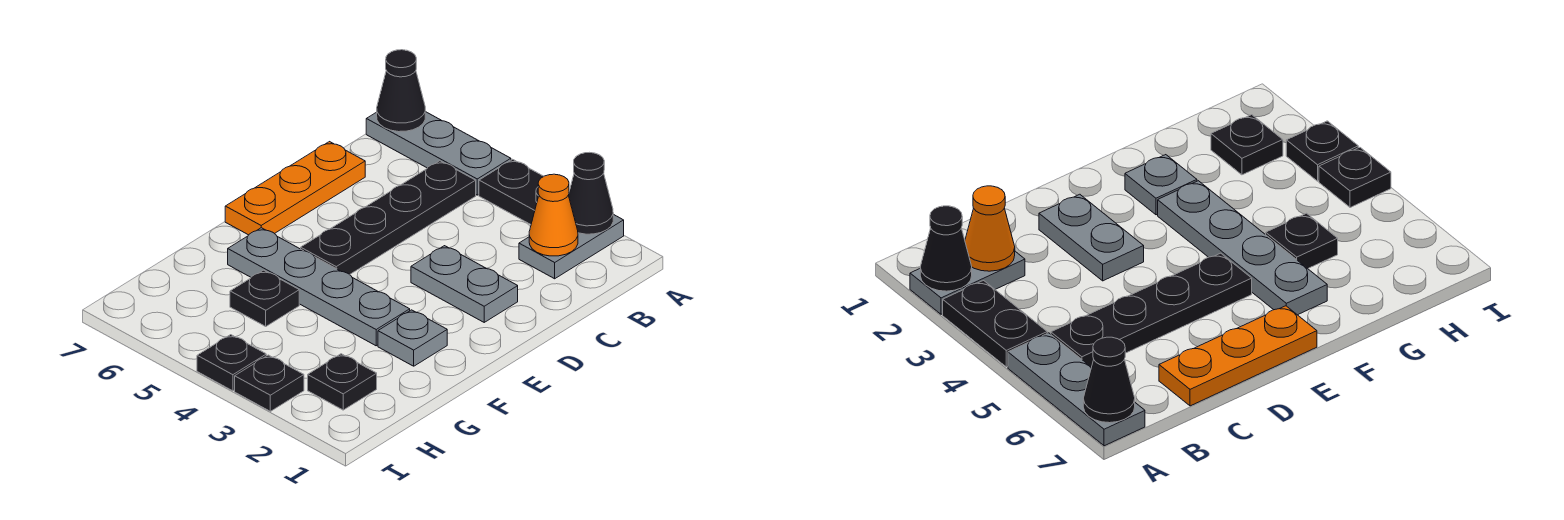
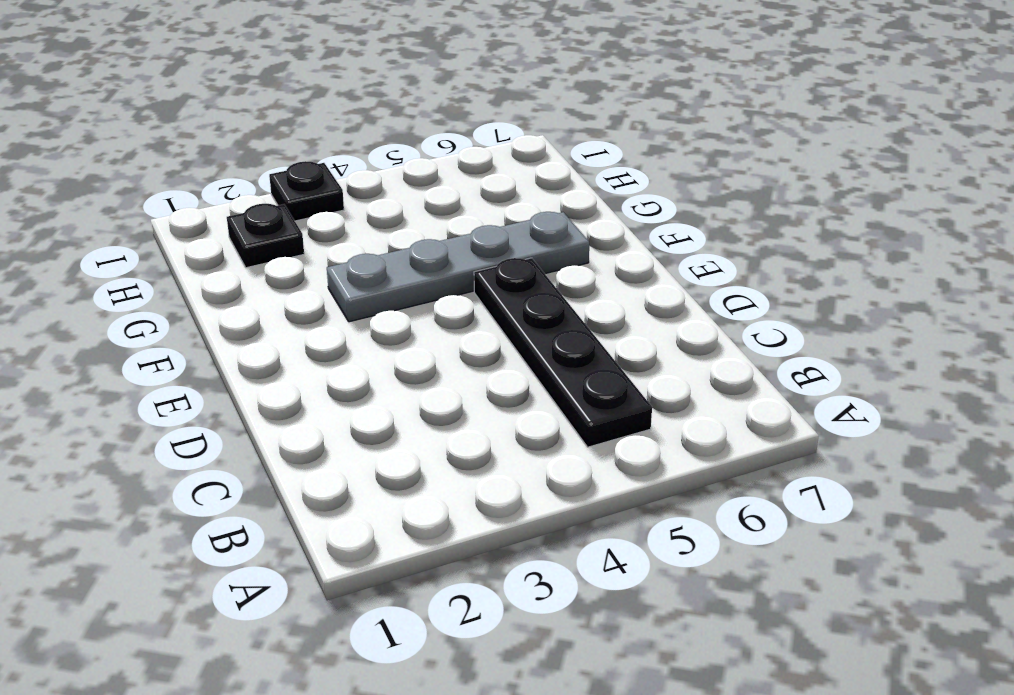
none -> grey plate A2:B2 level 1
none -> black plate A3:A4 level 1
none -> grey plate A5:A7 level 1

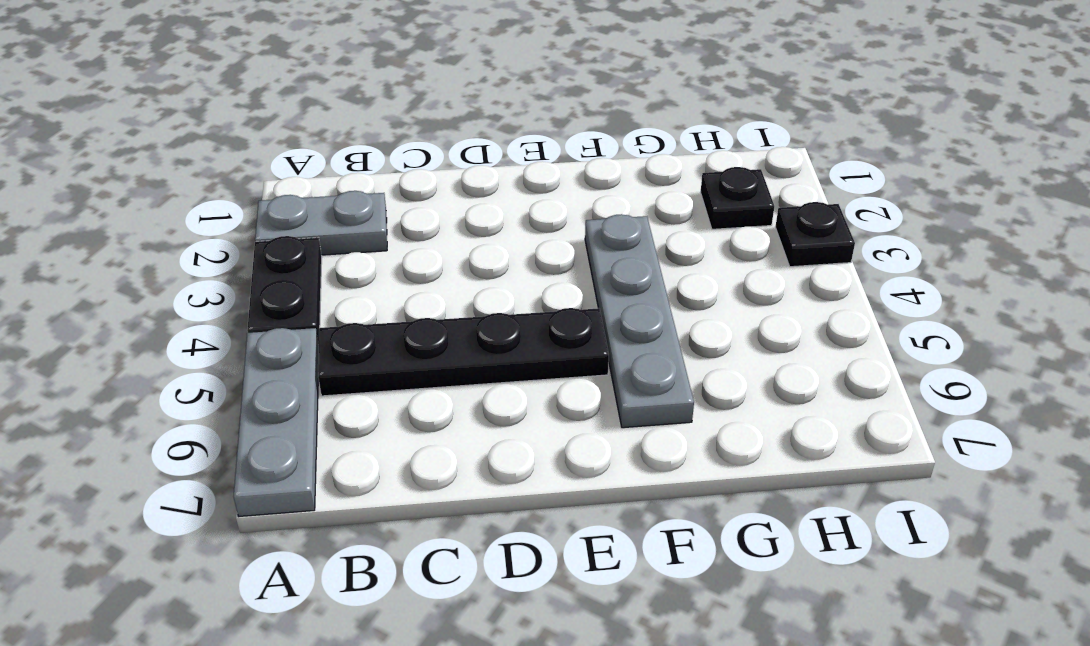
none -> orange plate C7:E7 level 1
none -> grey plate D2:D3 level 1
none -> grey plate F2 level 1

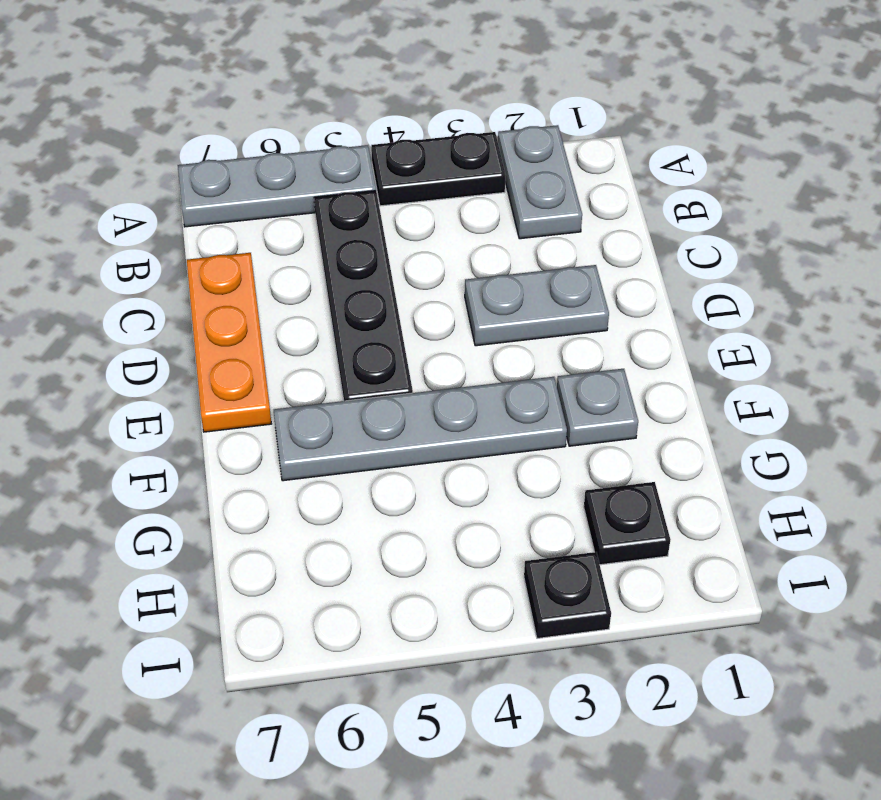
none -> black plate G5 level 1
none -> black plate I4 level 1
none -> black cone A2 level 2

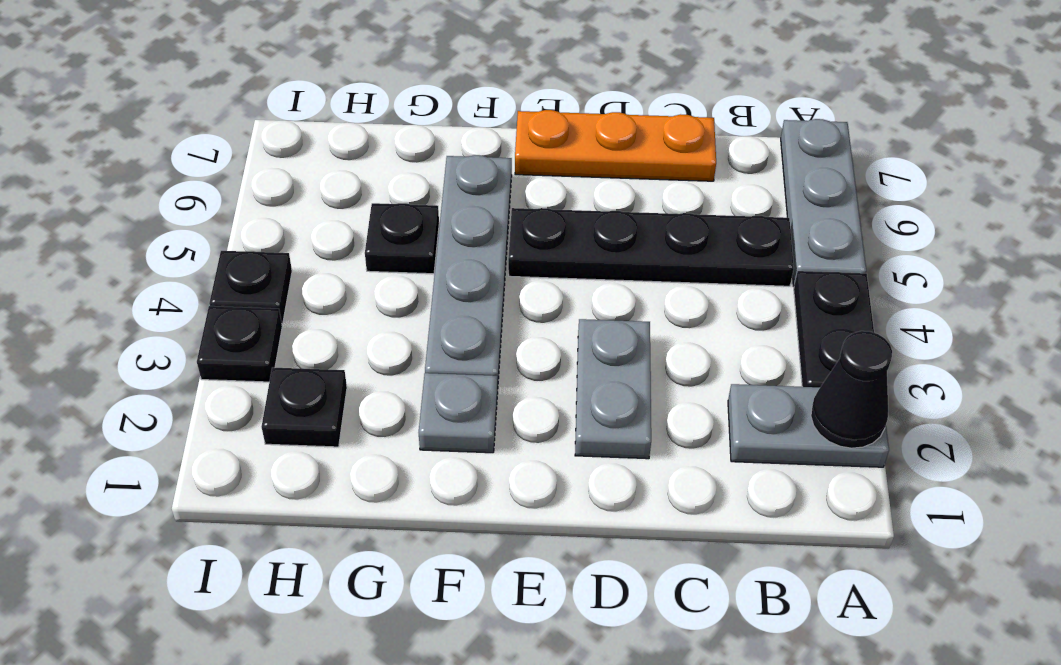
none -> black cone A7 level 2
none -> orange cone B2 level 2

